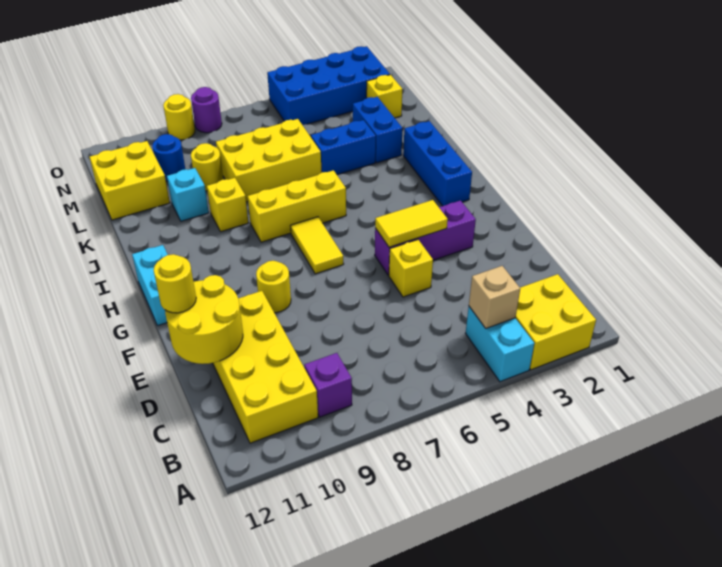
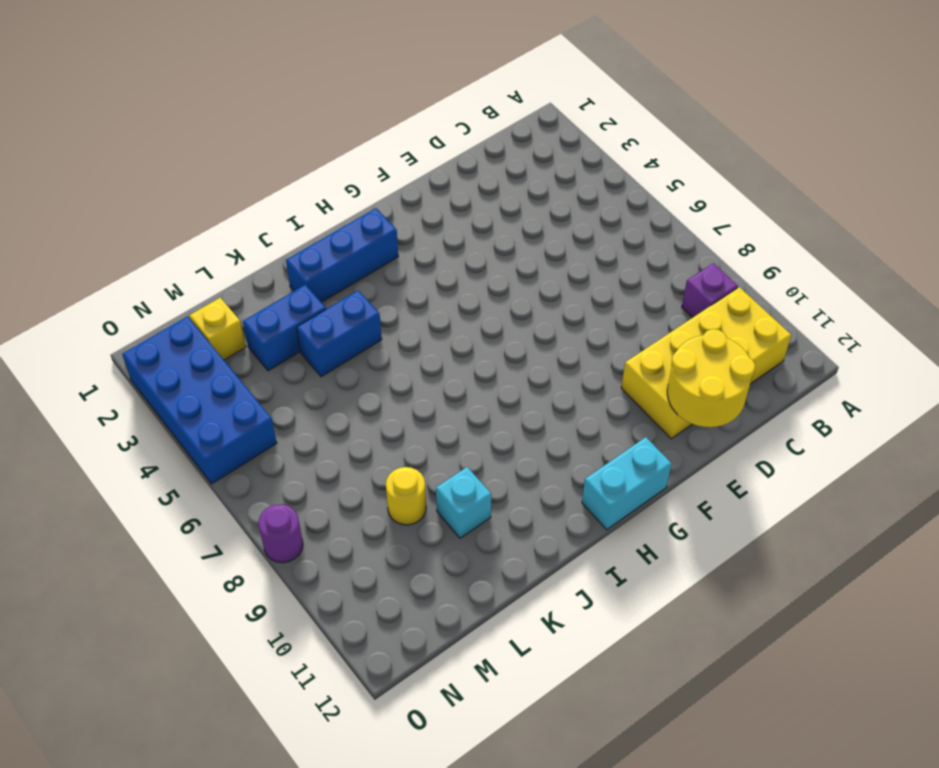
blue brick J4:K4 level 1 -> blue brick K4:K5 level 1
none -> yellow brick A2:B3 level 1
none -> cyan brick A4:B4 level 1
none -> yellow brick E5 level 1

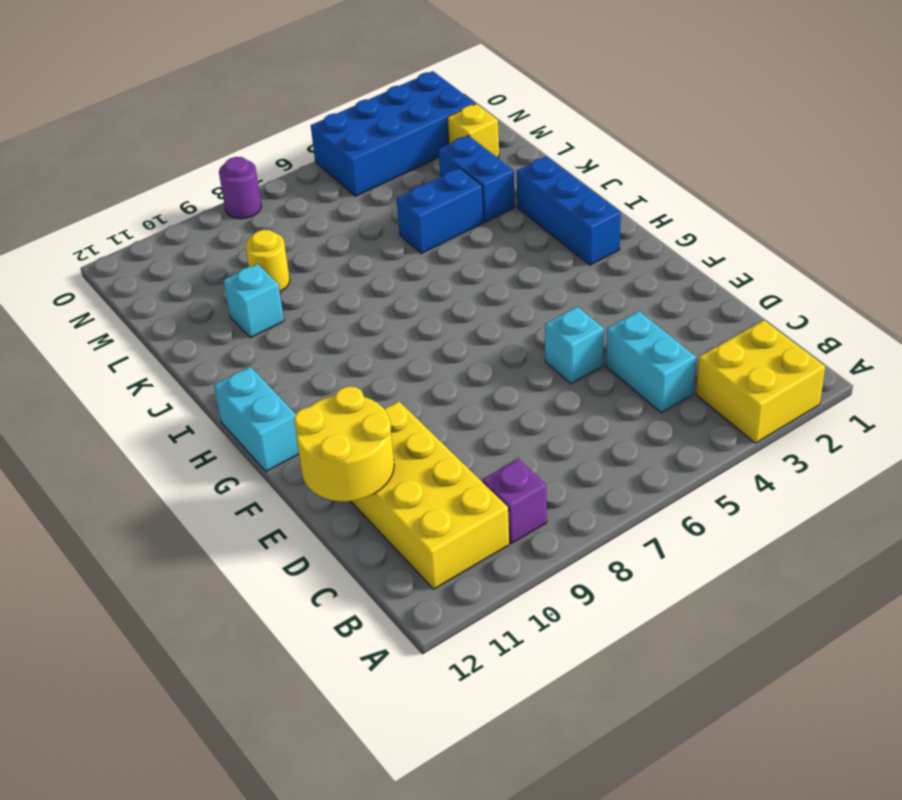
cyan brick C4:D4 level 1 -> cyan brick A4:B4 level 1
cyan brick E5 level 1 -> yellow brick E5 level 1
none -> purple brick F3:F5 level 1
none -> yellow round brick F9 level 1
none -> yellow tile G7:H7 level 1

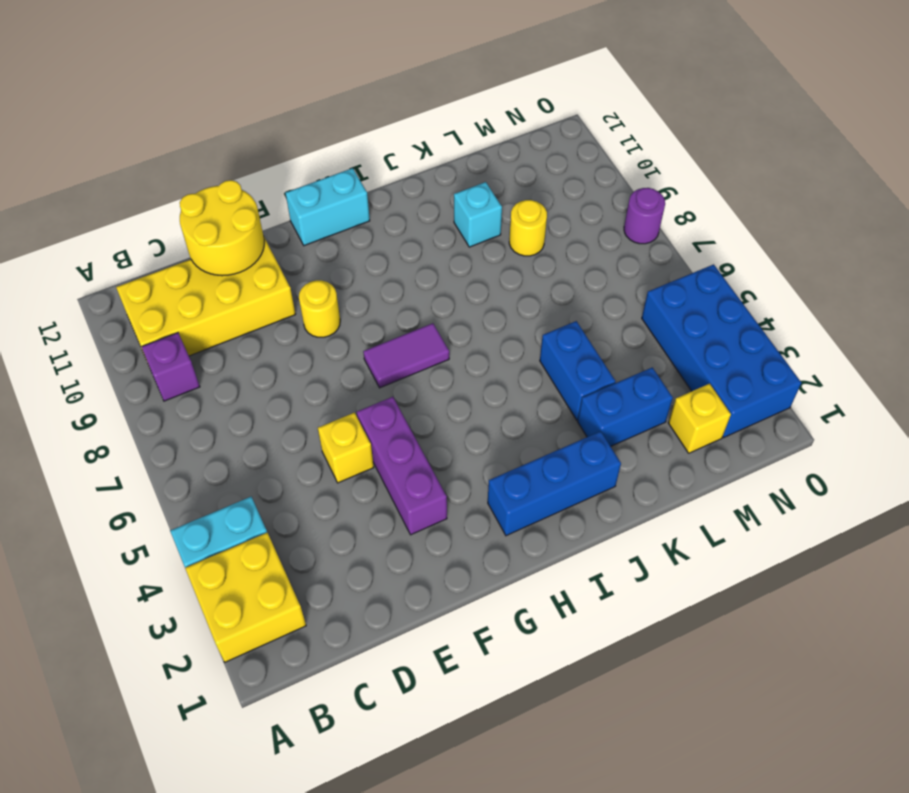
purple tile G7:H7 level 1 -> yellow tile G7:H7 level 1
none -> yellow brick I6:I8 level 1
none -> yellow brick J9 level 1
none -> yellow brick K6:L8 level 1

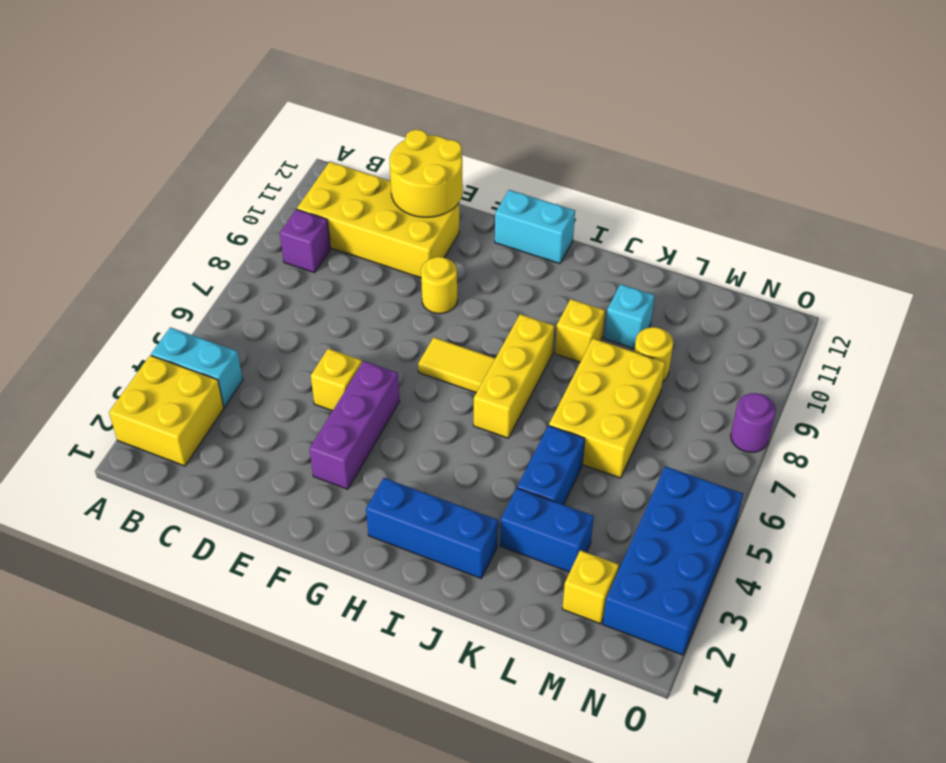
none -> yellow brick L11:M12 level 1
none -> blue round brick M10 level 1
none -> yellow round brick O9 level 1

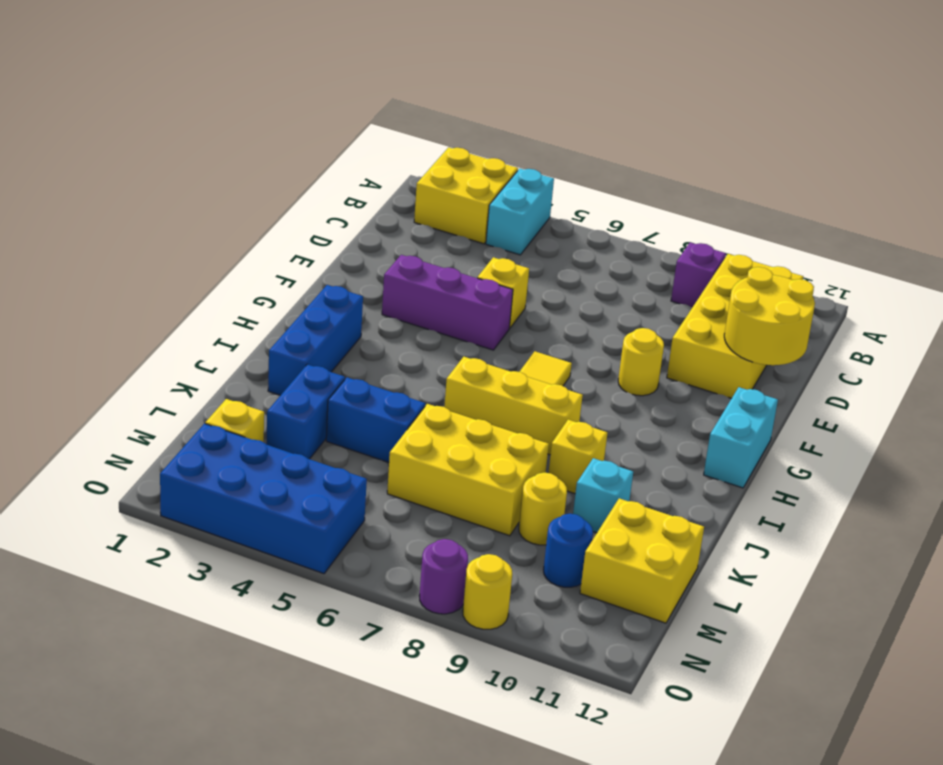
none -> tan brick B4 level 2
none -> yellow tile F4:F5 level 2
none -> yellow round brick E12 level 3

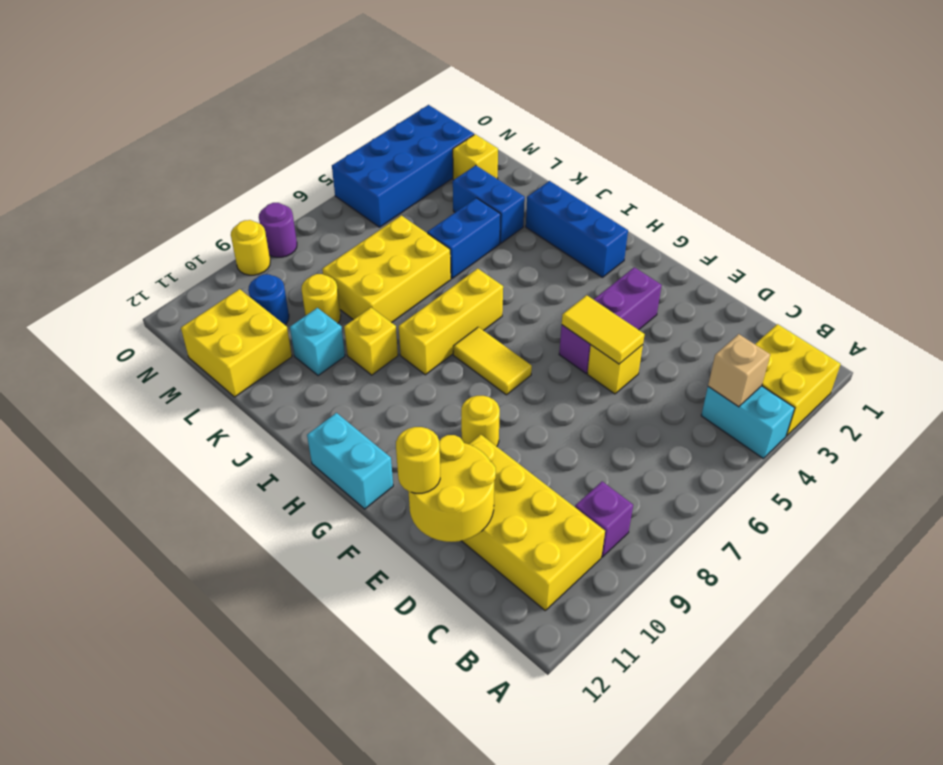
yellow tile E5:F5 level 2 -> yellow tile F4:F5 level 2

